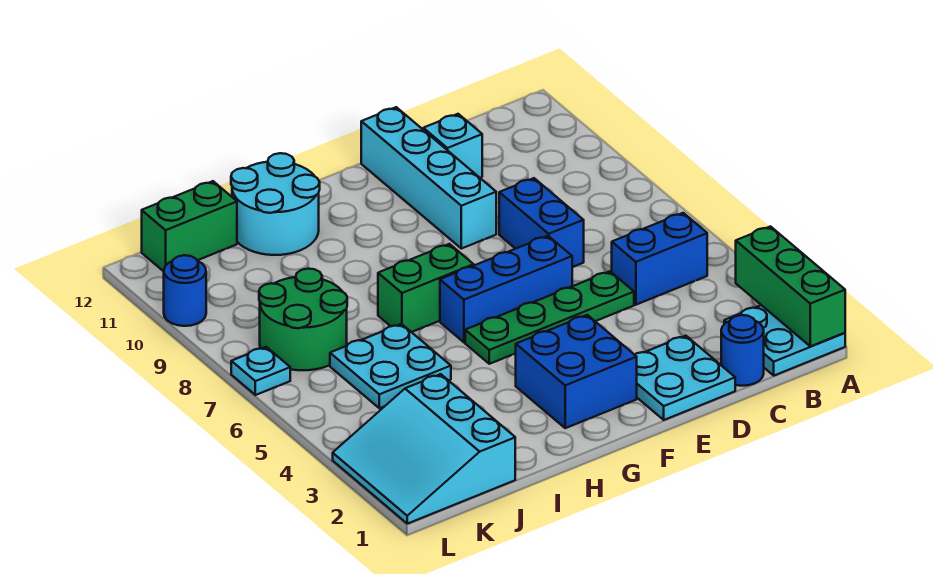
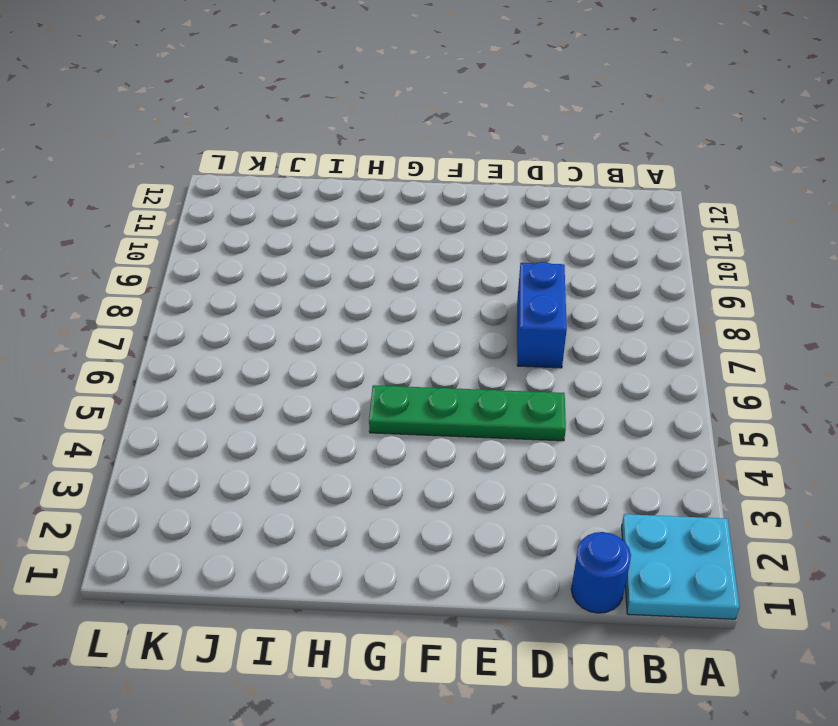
none -> blue brick B5:C5 level 1
none -> cyan plate D1:E2 level 1
none -> cyan brick D11 level 1

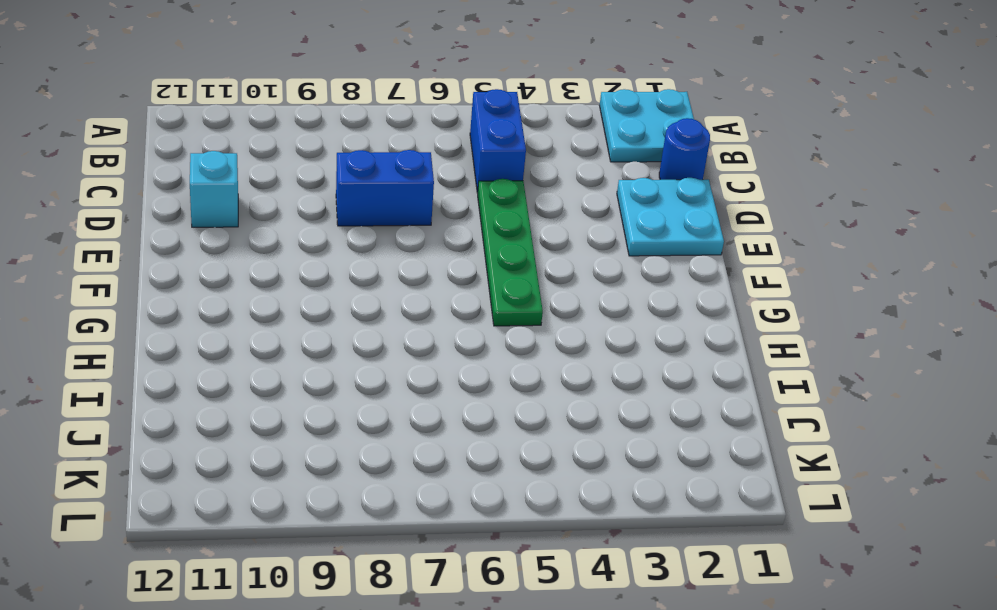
none -> blue brick E6:G6 level 1
none -> cyan brick E9:E12 level 1
none -> blue brick F2:G3 level 1

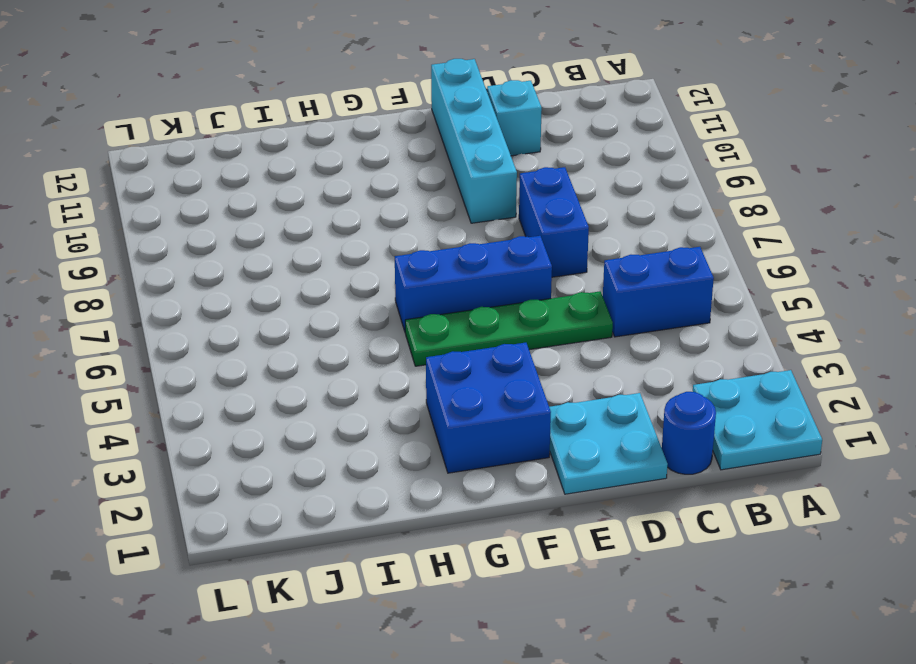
none -> green brick G7:H7 level 1
none -> cyan round brick H11:I12 level 1
none -> cyan plate I5:J6 level 1

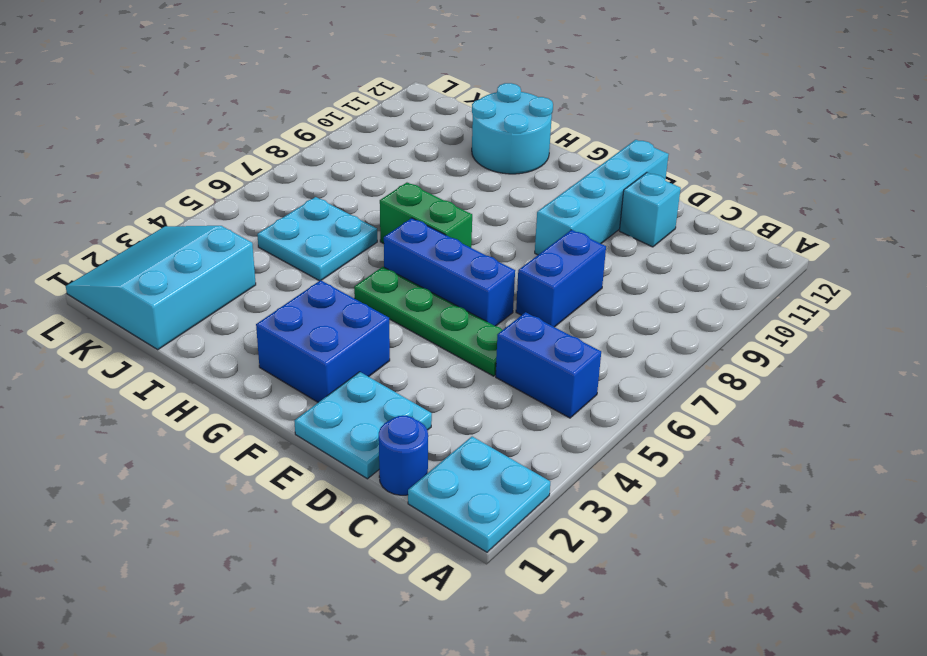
none -> green round brick J7:K8 level 1
none -> green brick J12:K12 level 1
none -> cyan plate L7 level 1

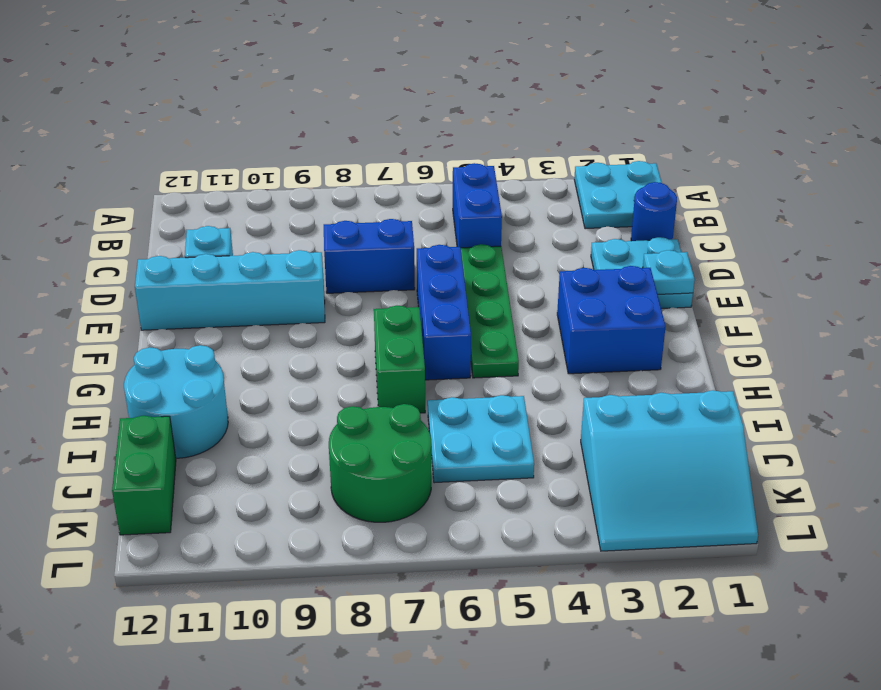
cyan plate E1 level 2 -> cyan plate L7 level 1
none -> blue round brick L10 level 1
none -> green brick A1:A3 level 2

